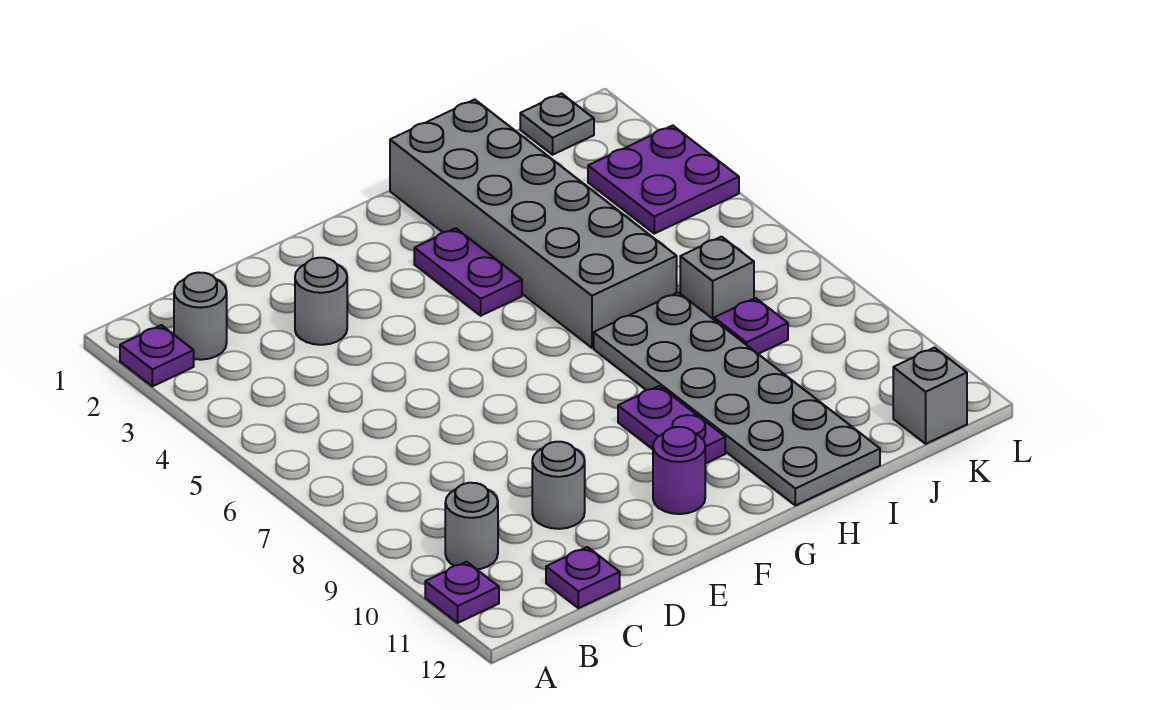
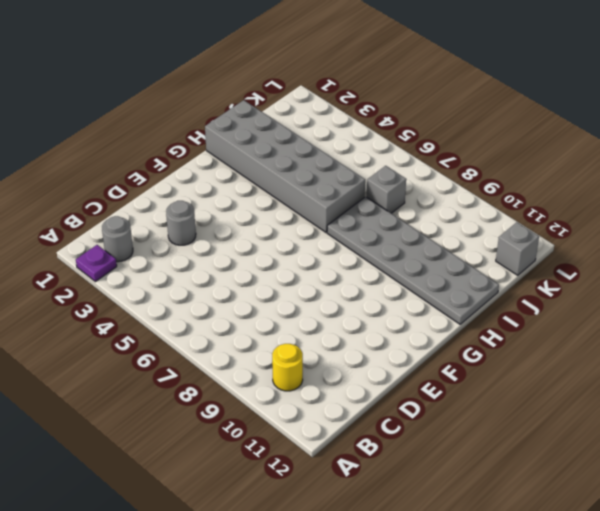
yellow round brick B10 level 1 -> grey round brick B10 level 1
none -> purple plate A11 level 1
none -> purple plate C12 level 1
none -> grey round brick D10 level 1

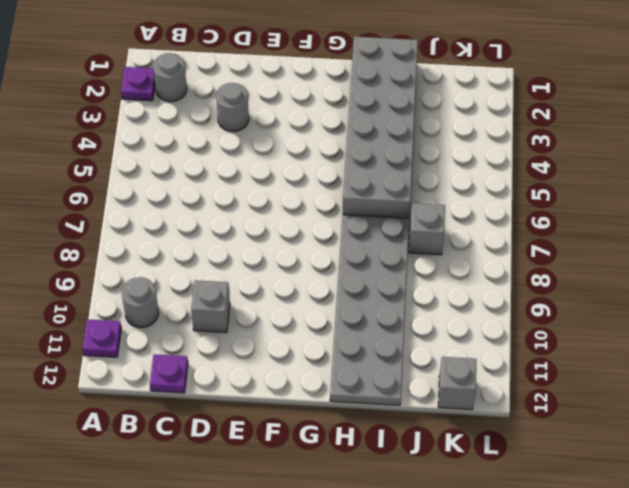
grey brick D10 level 1 -> grey round brick D10 level 1
none -> purple round brick F11 level 1
none -> purple plate G3:G4 level 1
none -> purple plate G9:G10 level 1

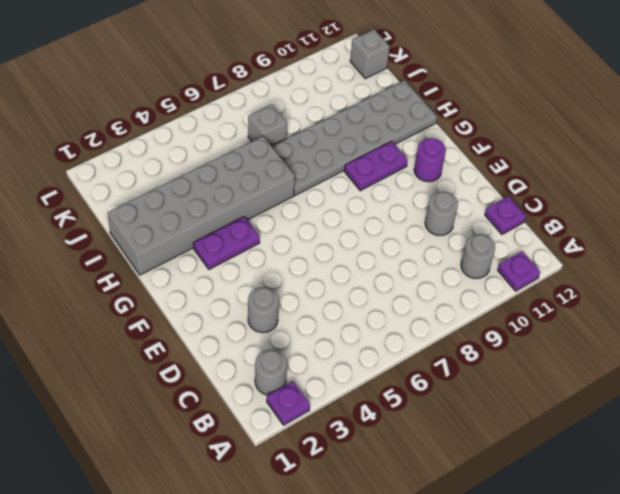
none -> purple plate J8 level 1
none -> grey plate K1 level 1
none -> purple plate K3:L4 level 1

